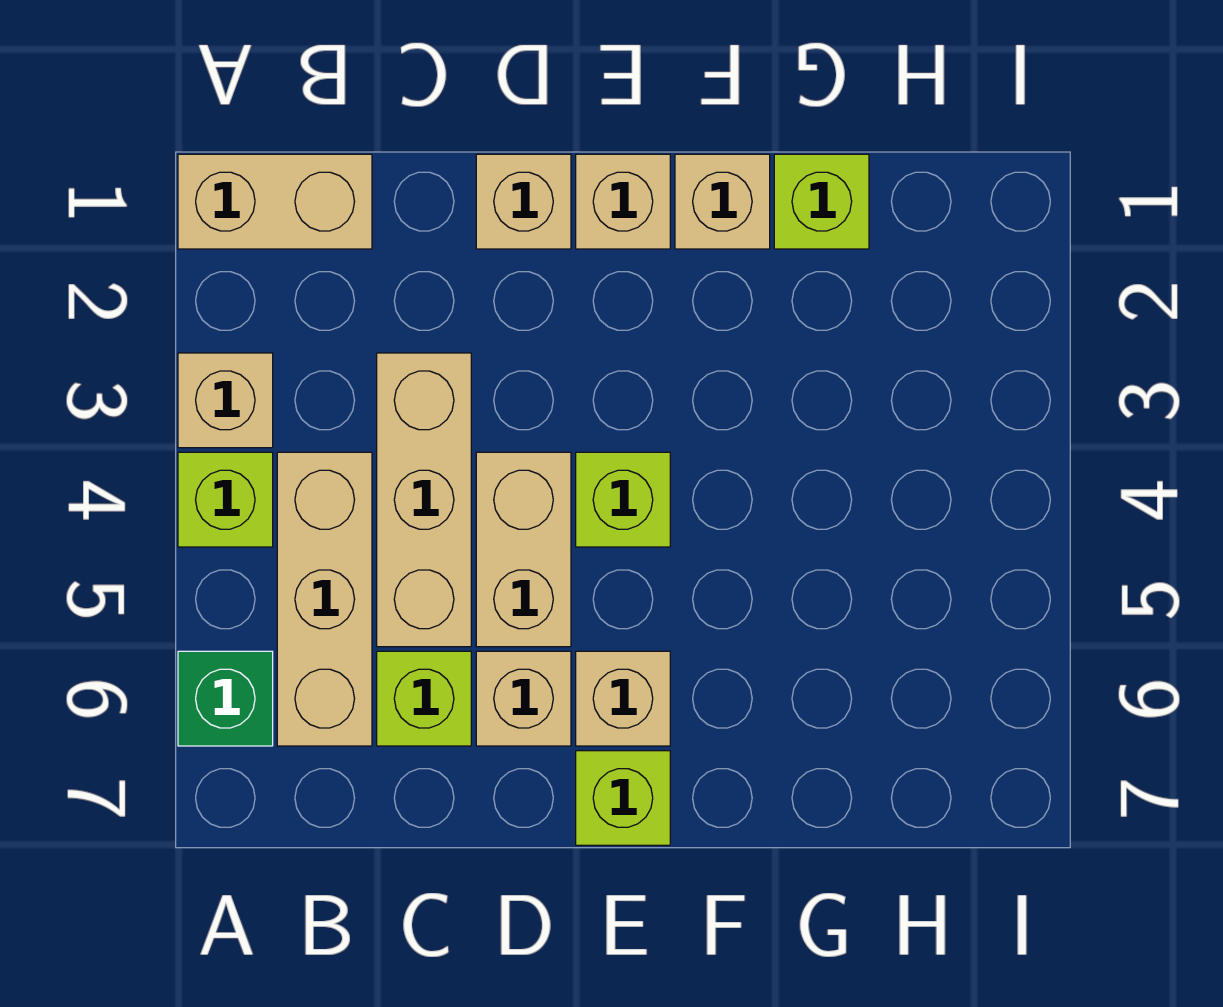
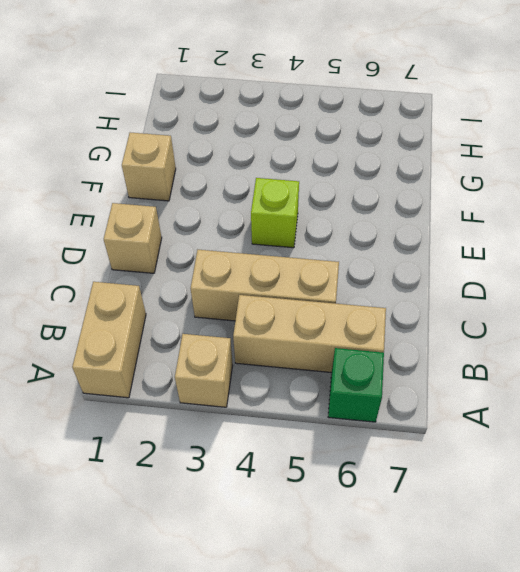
none -> lime brick A4 level 1
none -> lime brick C6 level 1
none -> tan brick D4:D5 level 1

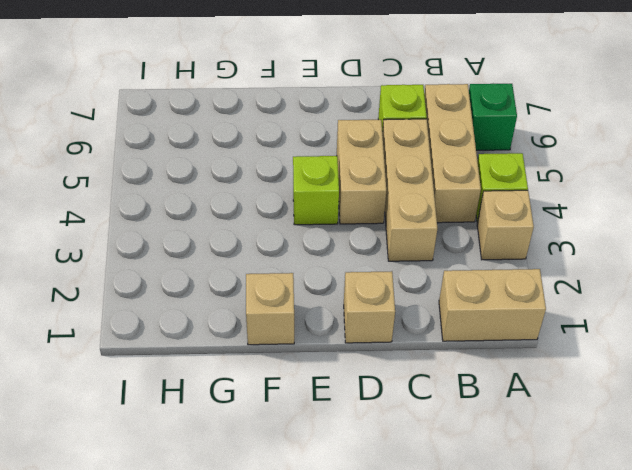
none -> tan brick D6 level 1
none -> tan brick E1 level 1
none -> tan brick E6 level 1

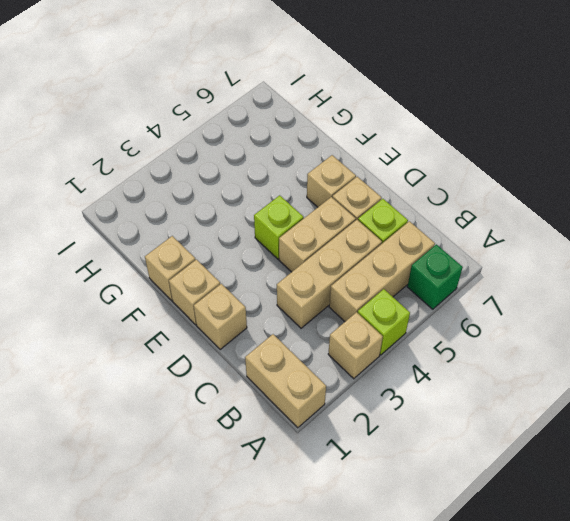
none -> lime brick E7 level 1
none -> lime brick G1 level 1

